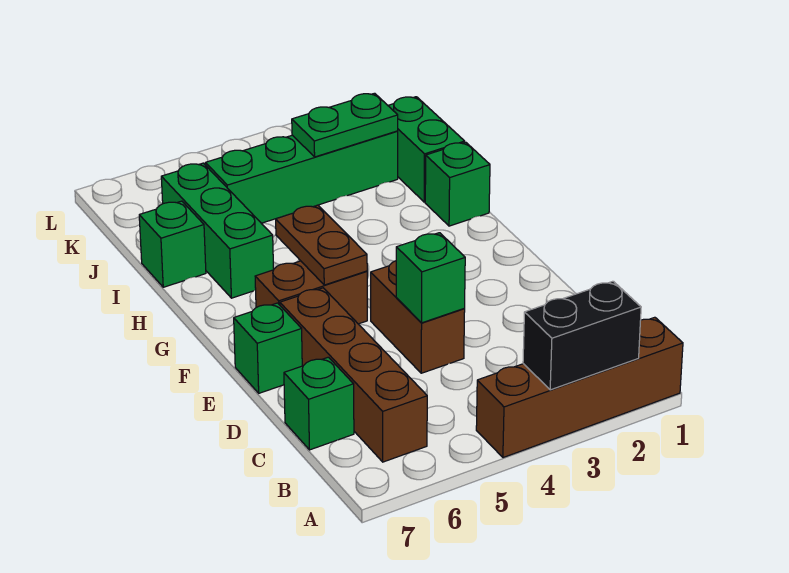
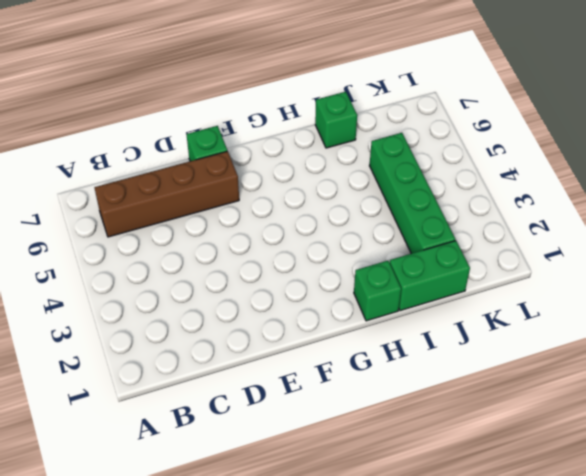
none -> brown brick A1:A4 level 1
none -> green brick C7 level 1
none -> brown brick D4:E4 level 1

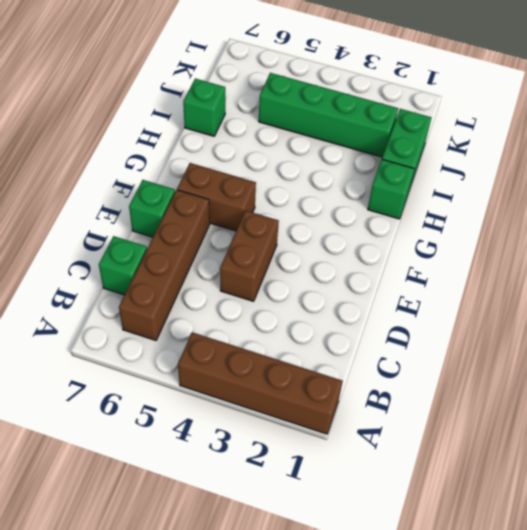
none -> green brick H6:J6 level 1
none -> black brick A2:A3 level 2
none -> green brick D4 level 2

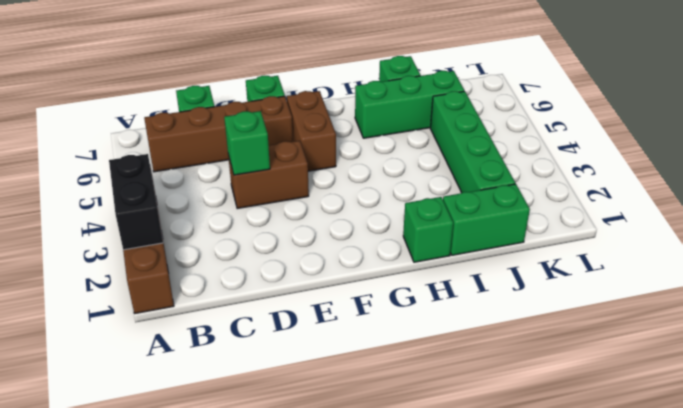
none -> brown plate F5:G5 level 2
none -> green plate J2:J3 level 2

